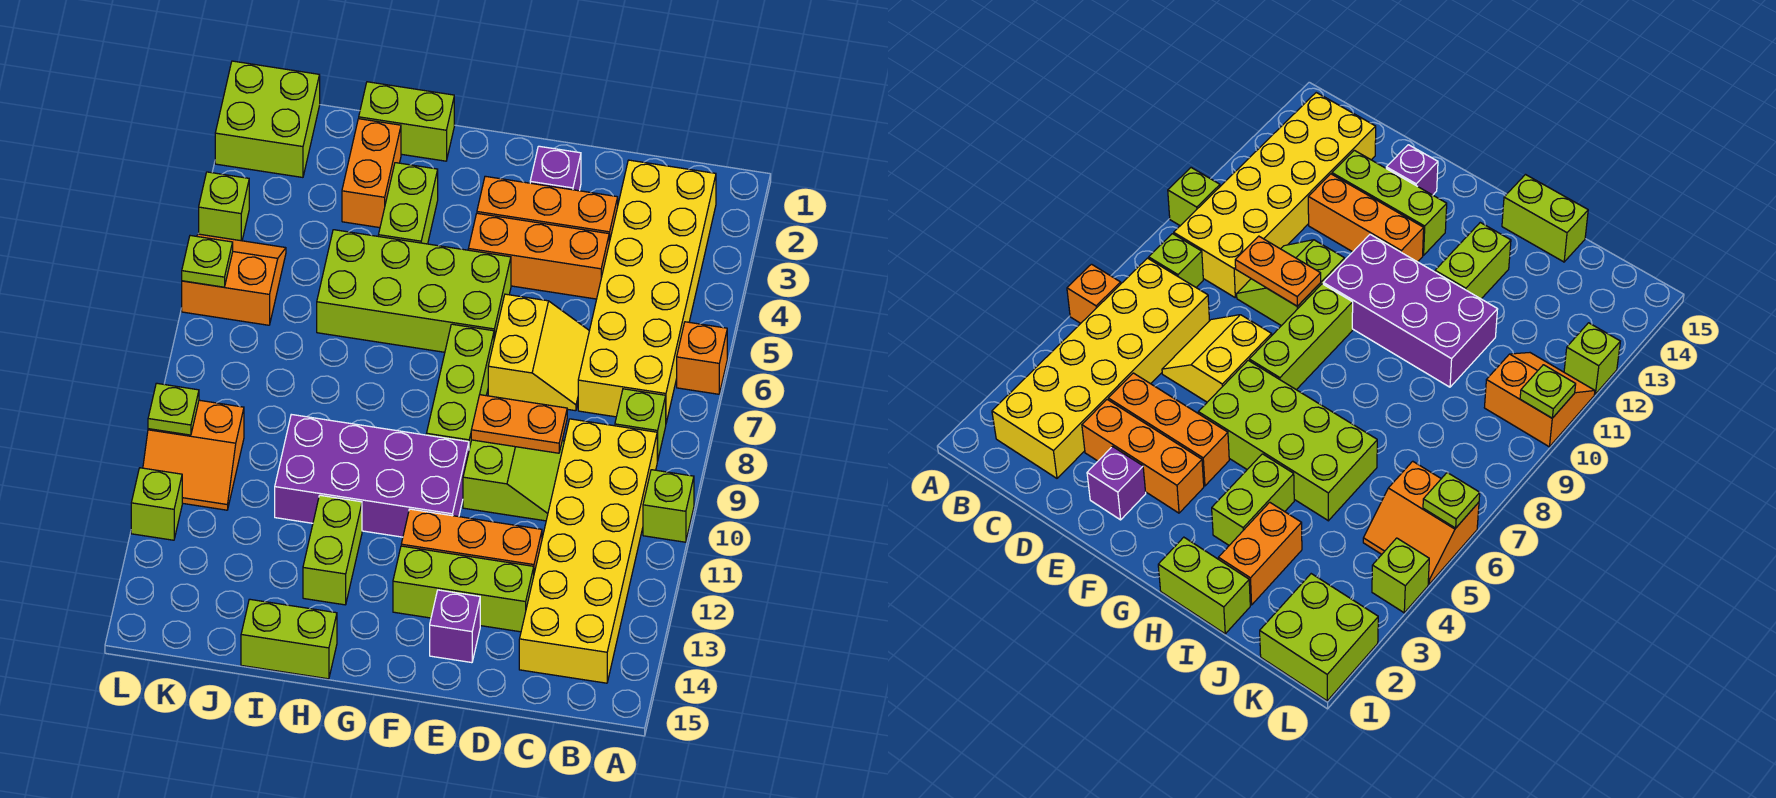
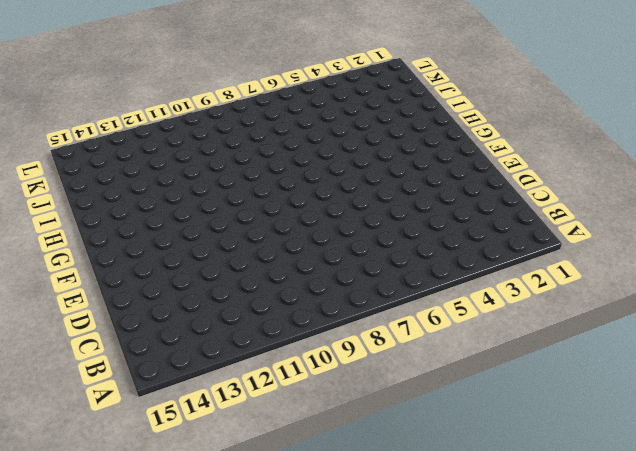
none -> orange brick A6 level 1
none -> lime brick A10 level 1
none -> yellow brick B2:C7 level 1

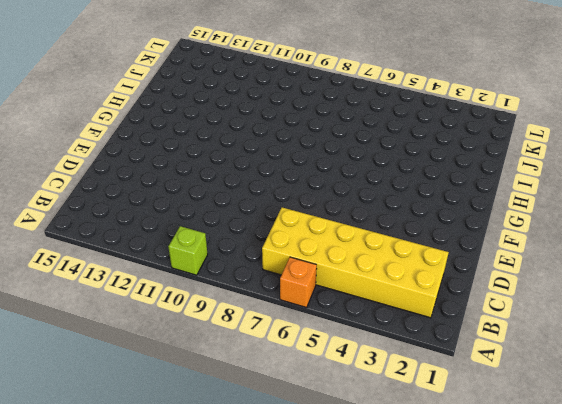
none -> lime brick B8 level 1
none -> yellow brick B9:C14 level 1
none -> orange brick D3:F3 level 1

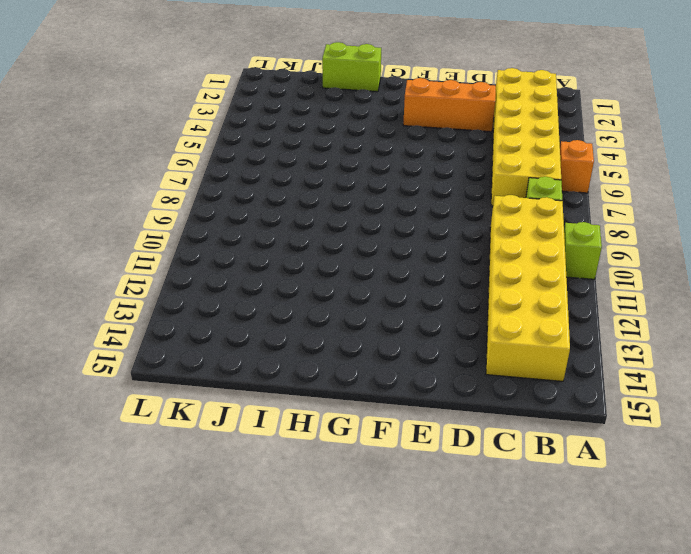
none -> orange brick D4:F4 level 1
none -> yellow slope D6:E7 level 1 top E
none -> lime slope D9:E10 level 1 top E

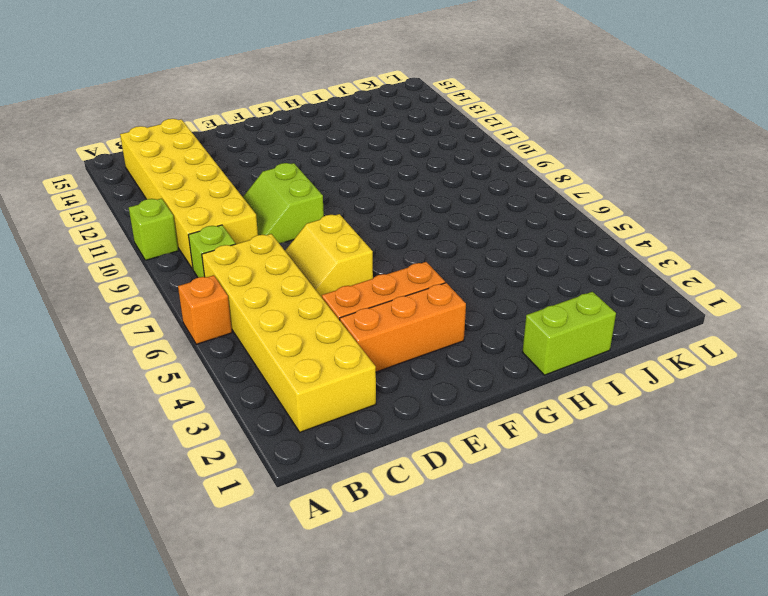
none -> orange brick D12:F12 level 1
none -> lime brick D13:F13 level 1
none -> purple brick E2 level 1

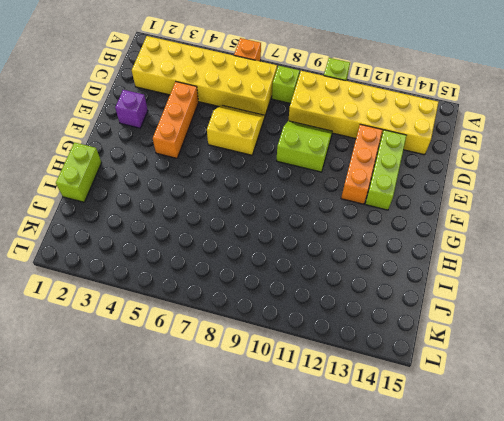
none -> orange brick D3:F3 level 1
none -> purple brick E14 level 1
none -> lime brick F5:I6 level 1

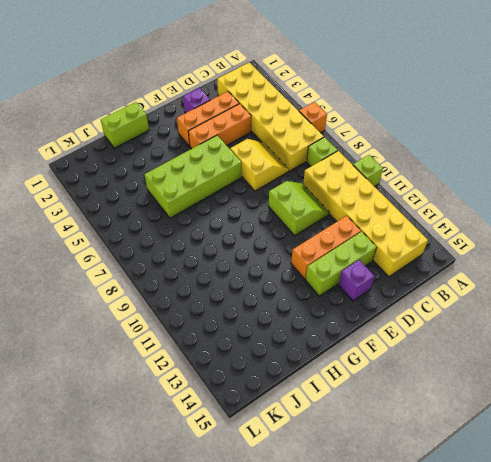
none -> lime brick F7:F9 level 1
none -> purple brick F10:I11 level 1
none -> lime brick H3:H4 level 1

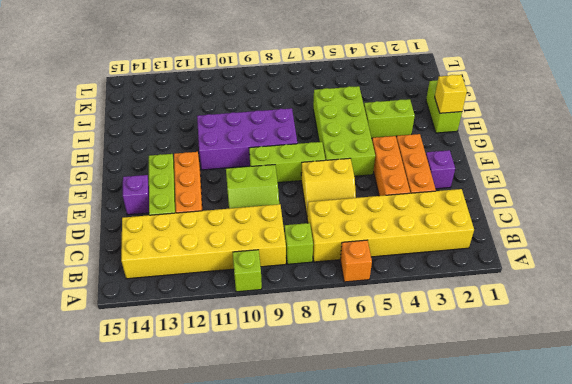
purple brick G8:H11 level 1 -> purple brick F10:I11 level 1
yellow brick H1 level 2 -> none
none -> lime brick H12:H13 level 1
none -> lime brick H15:I15 level 1
none -> orange brick I2:I3 level 1

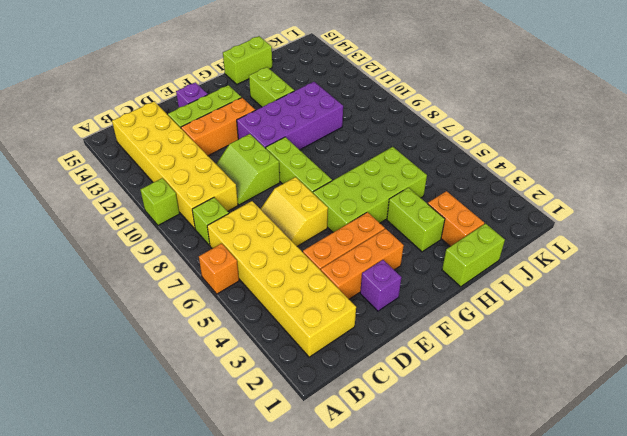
none -> lime brick K1:L2 level 1
none -> orange slope K5:L6 level 1 top 6
none -> orange slope K10:L11 level 1 top 10

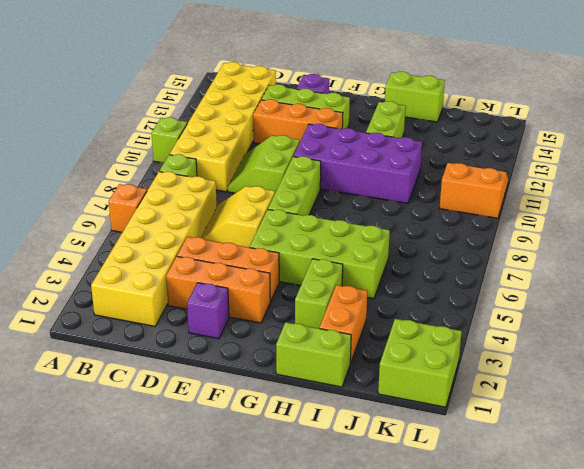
none -> orange slope K5:L6 level 1 top 6
none -> lime brick L4 level 1
none -> lime brick L12 level 1

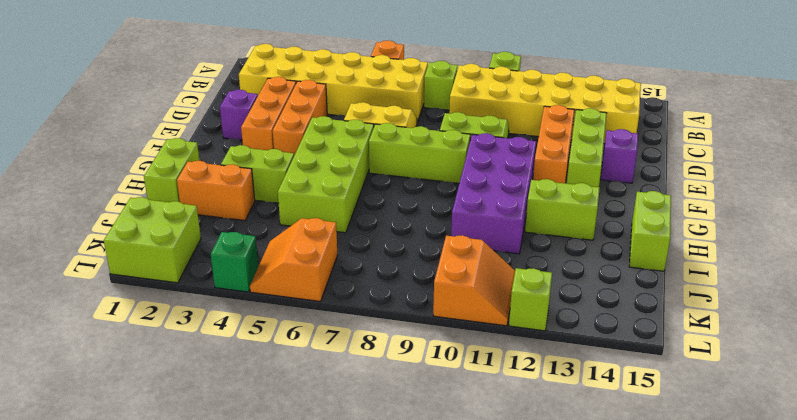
green brick L4 level 1 -> lime brick L4 level 1
none -> orange plate D9:E9 level 2
none -> lime plate L6 level 2
none -> lime plate L10 level 2

